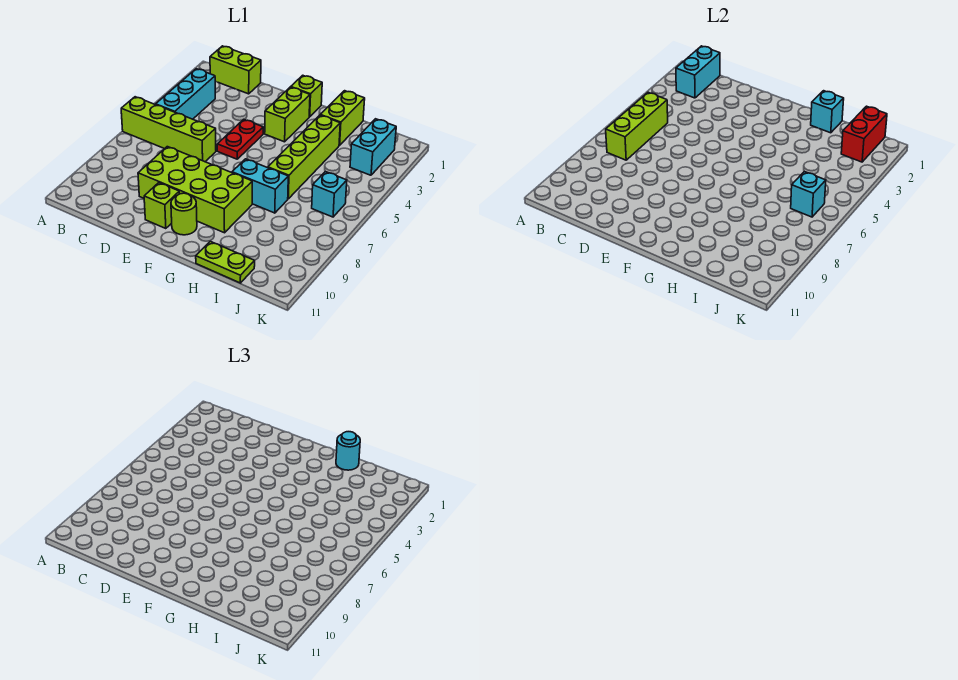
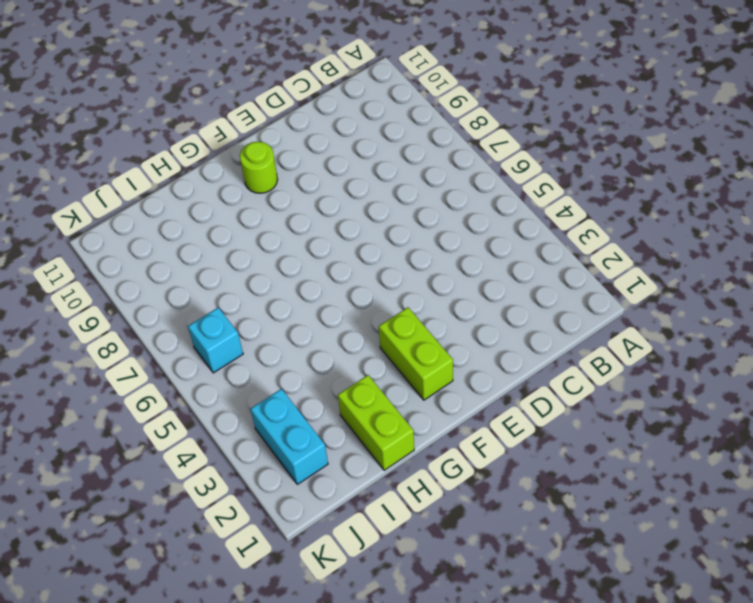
none -> lime brick A6:D6 level 1
none -> lime brick B1:C1 level 1
none -> cyan brick B3:B5 level 1

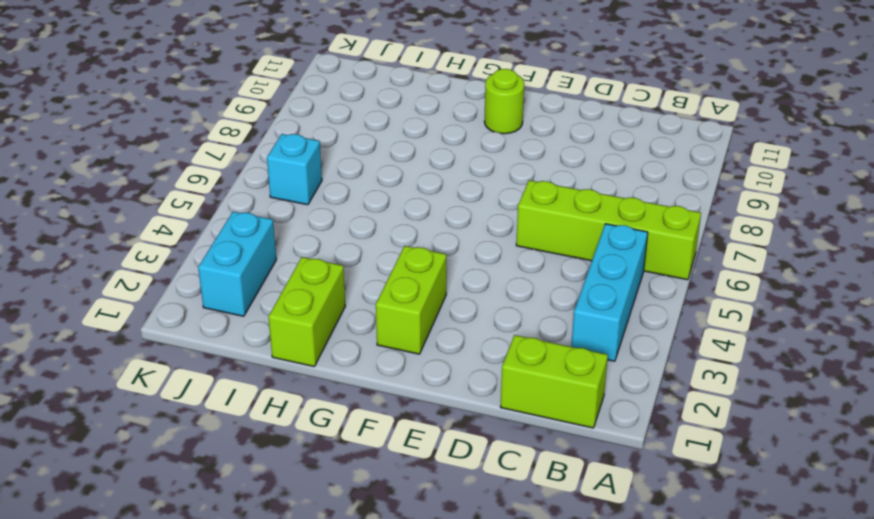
none -> lime brick D8:G9 level 1
none -> red plate E4:E5 level 1
none -> lime brick E10 level 1

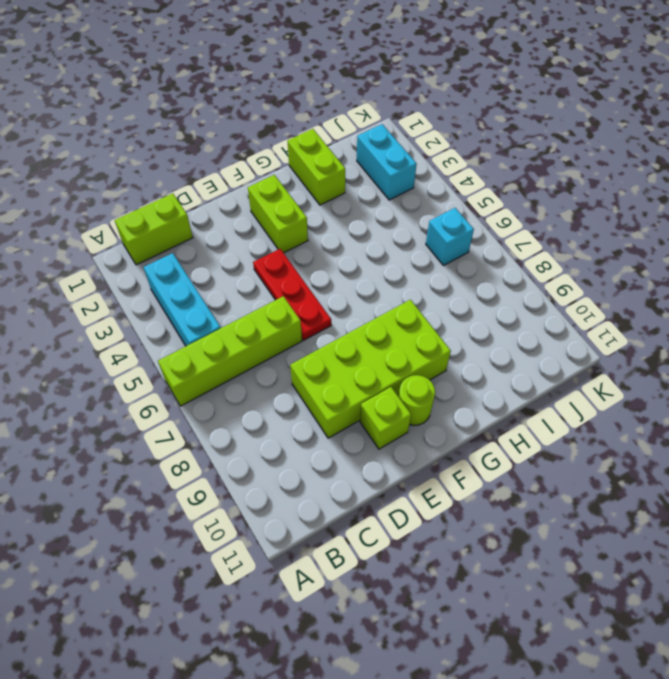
red plate E4:E6 level 1 -> red plate E4:E5 level 1
none -> lime brick F1 level 1
none -> cyan brick G7:H7 level 1
none -> lime brick H3:H6 level 1

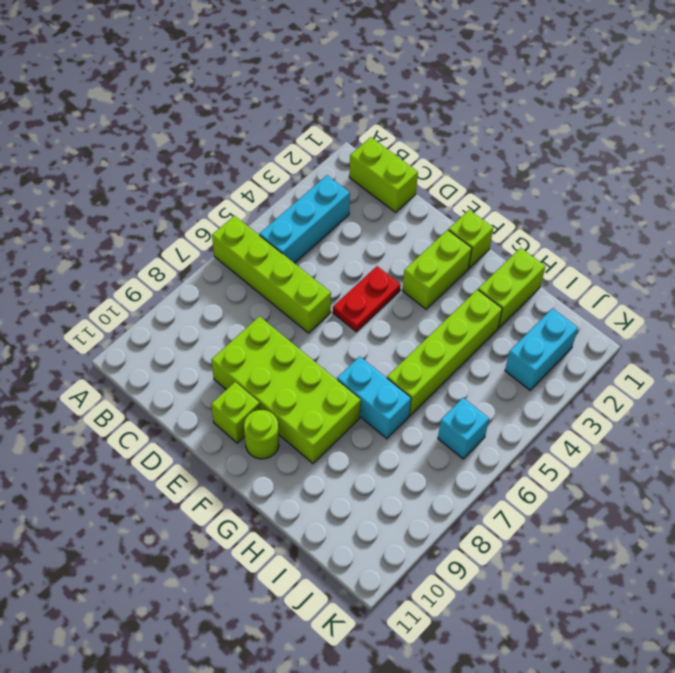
none -> lime plate H11:I11 level 1
none -> cyan brick B1:B2 level 2
none -> lime brick B5:B7 level 2

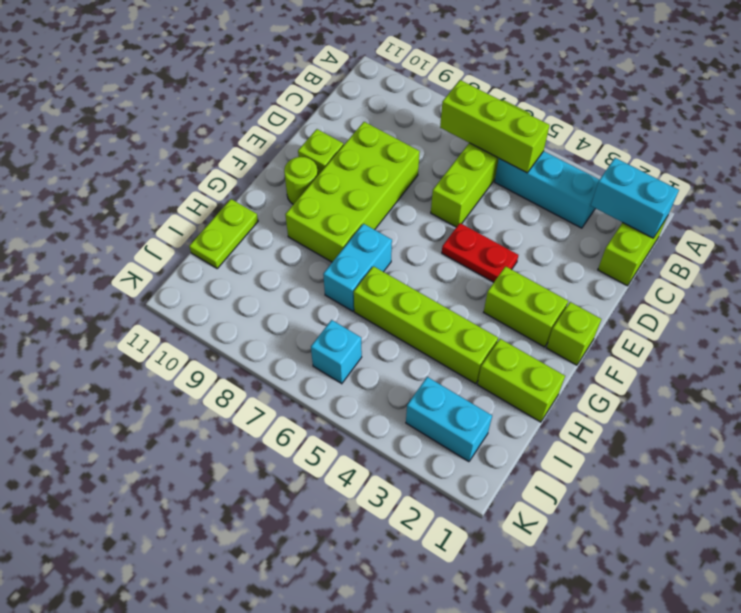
none -> cyan brick H1 level 2
none -> red brick J1:J2 level 2
none -> cyan brick J6 level 2

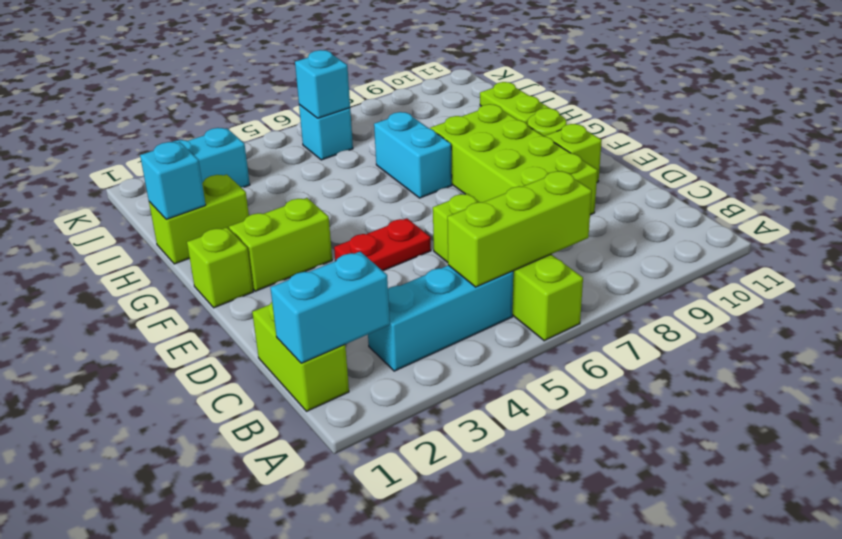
none -> lime brick H3:H6 level 1
none -> red brick J1:J2 level 2
none -> cyan round brick H1 level 3

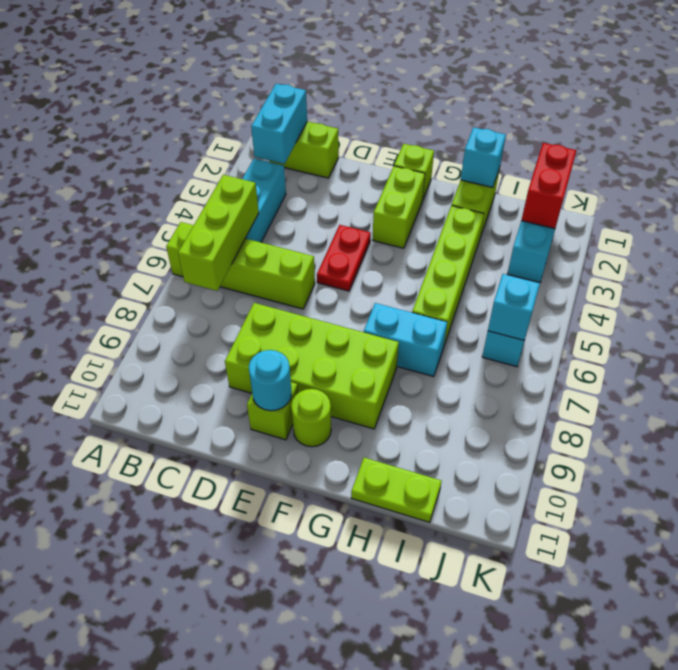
cyan round brick E10 level 2 -> cyan round brick H1 level 3

